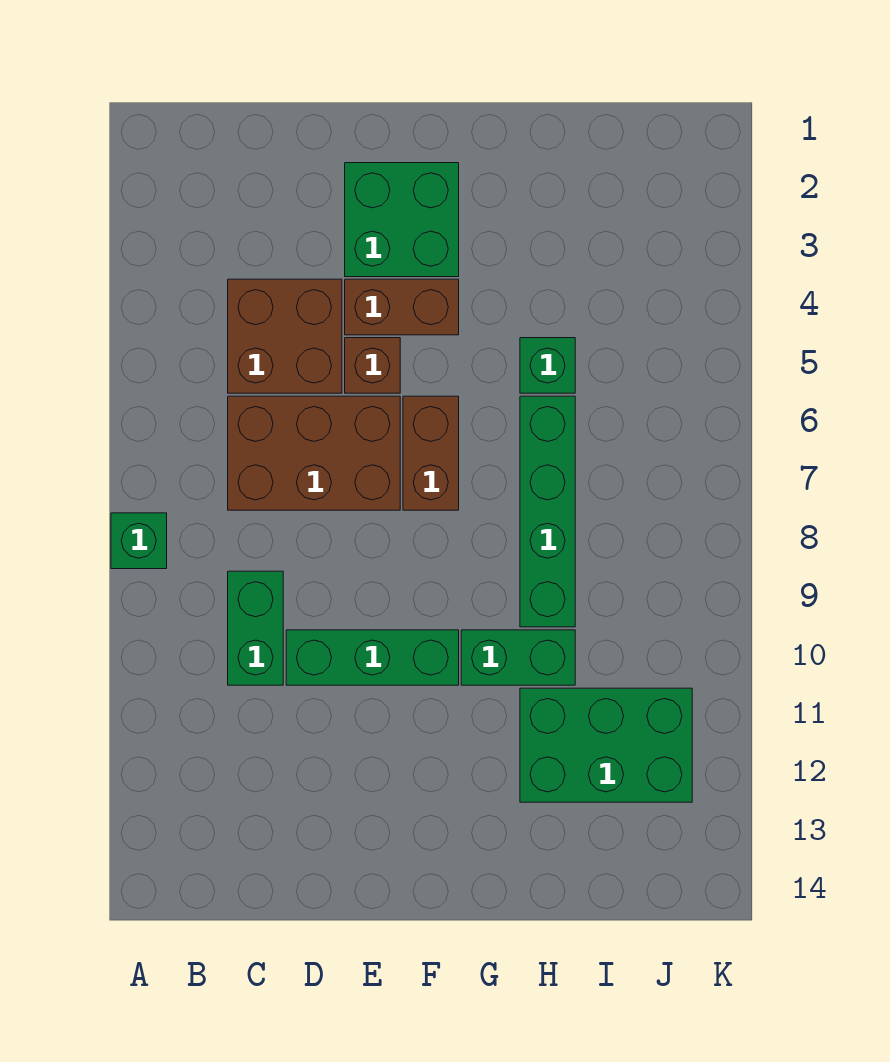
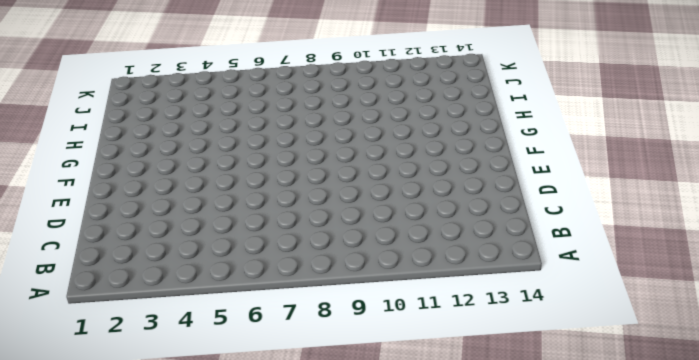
none -> green brick A8 level 1
none -> brown brick C4:D5 level 1
none -> brown brick C6:E7 level 1

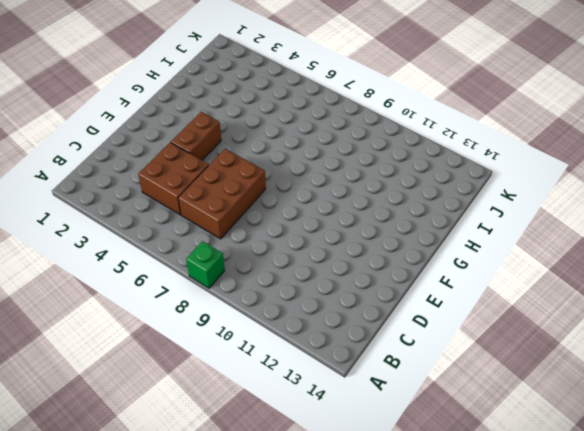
none -> green brick C9:C10 level 1
none -> green brick D10:F10 level 1
none -> green brick E2:F3 level 1

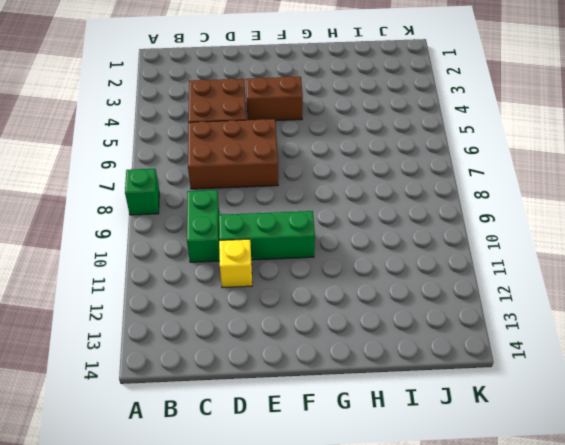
yellow brick D11 level 1 -> none
none -> green brick E2:F3 level 1
none -> brown brick E5 level 1
none -> brown brick F6:F7 level 1

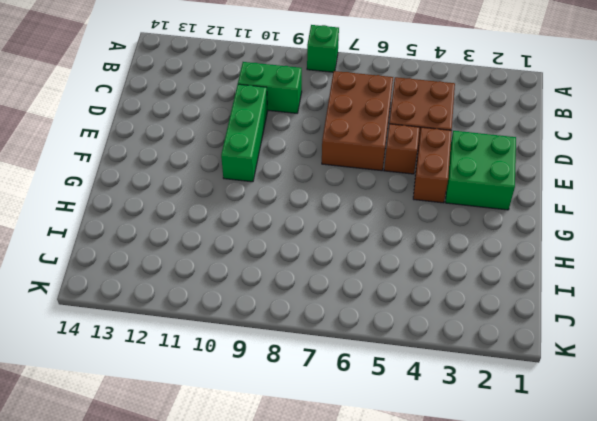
none -> brown brick F6:F7 level 1
none -> green brick G10:H10 level 1
none -> green brick H5 level 1

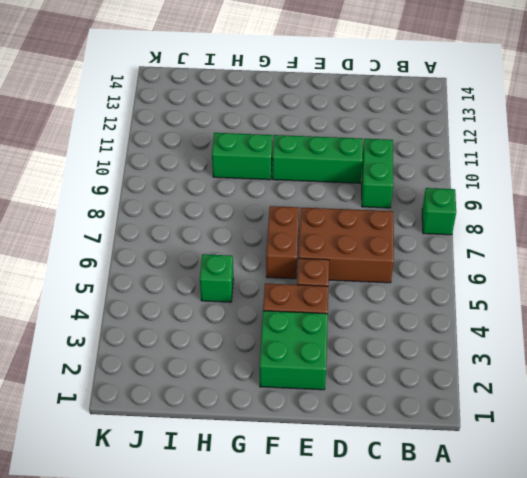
none -> brown brick C4:D5 level 1
none -> green brick H6:H9 level 1
none -> green brick H11:J12 level 1

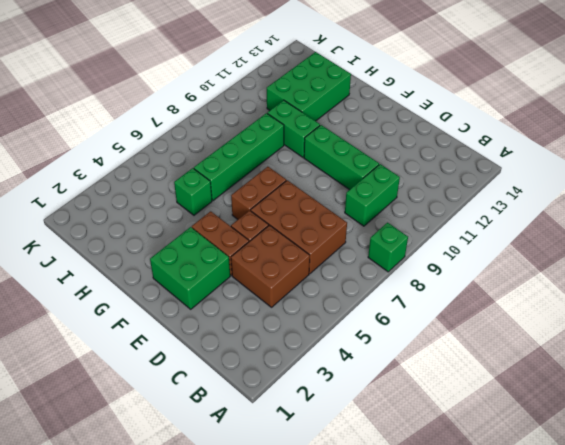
green brick H11:I13 level 1 -> green brick H11:J12 level 1

